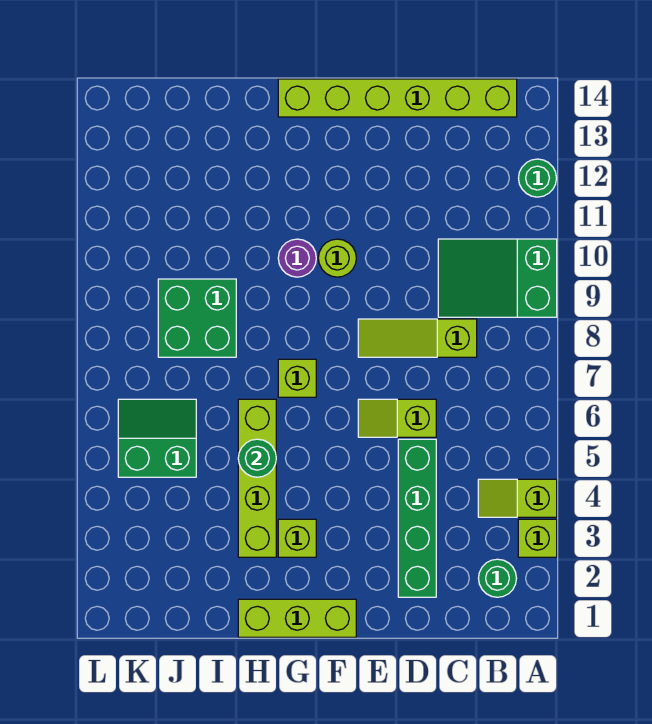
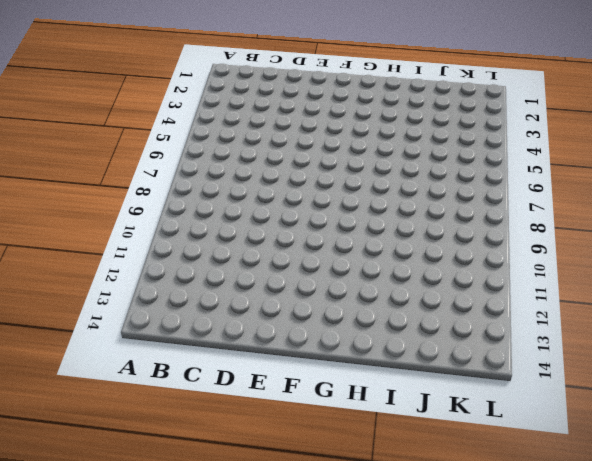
none -> lime brick A3 level 1
none -> lime slope A4:B4 level 1 top A
none -> green slope A9:C10 level 1 top A

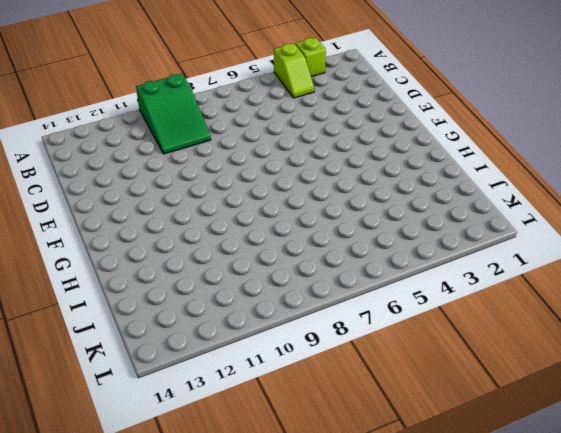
none -> green round brick A12 level 1
none -> green round brick B2 level 1
none -> lime brick B14:G14 level 1

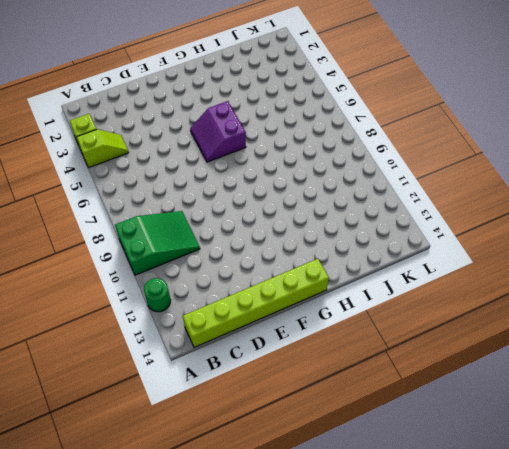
purple slope F5:G6 level 1 top G -> none
none -> green round brick B2 level 1
none -> lime slope C8:E8 level 1 top C
none -> green brick D2:D5 level 1

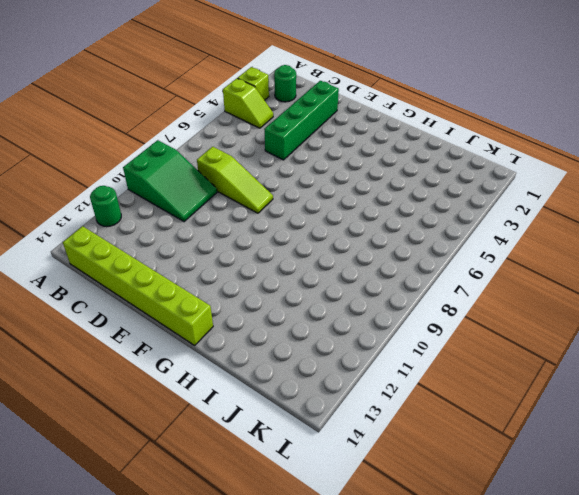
none -> lime slope D6:E6 level 1 top D
none -> lime brick F1:H1 level 1
none -> lime round brick F10 level 1

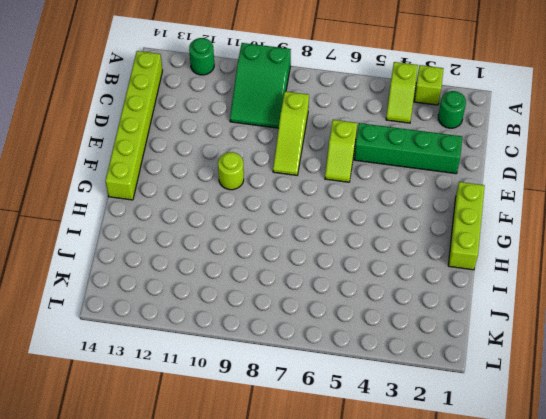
none -> lime brick G3 level 1
none -> lime brick G7 level 1
none -> purple round brick G10 level 1

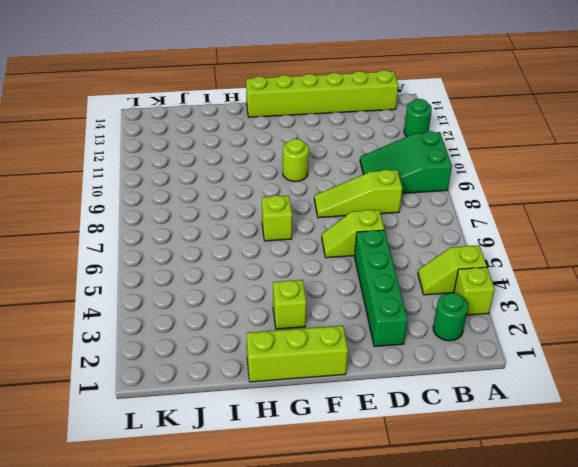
none -> purple round brick G10 level 1
none -> lime brick H3:H6 level 1
none -> green brick I8:J9 level 1

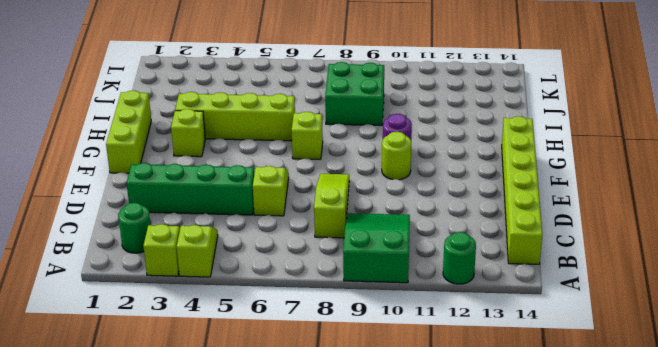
none -> green slope J5:K6 level 1 top 5
none -> green round brick H5 level 2

